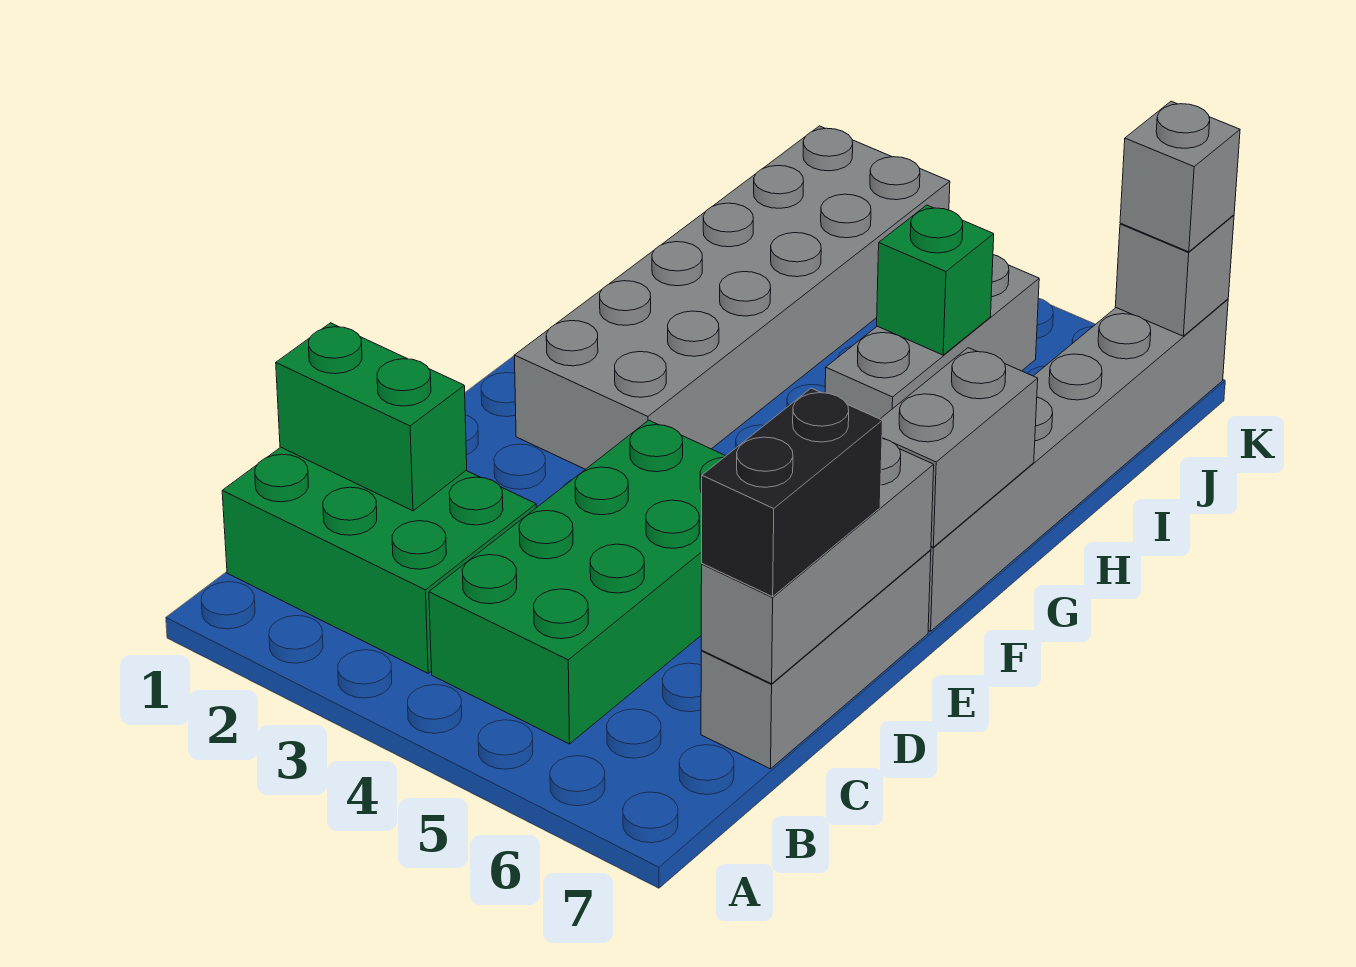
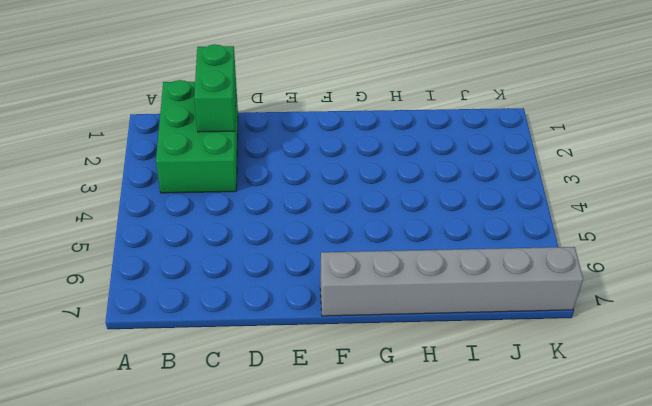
none -> green brick B4:E5 level 1
none -> grey brick C7:E7 level 1
none -> grey brick F2:K3 level 1

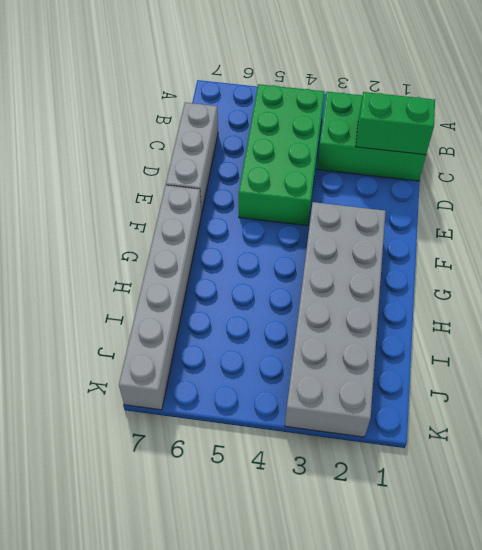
none -> grey brick H5:J5 level 1
none -> grey brick C7:E7 level 2
none -> grey brick F7:G7 level 2

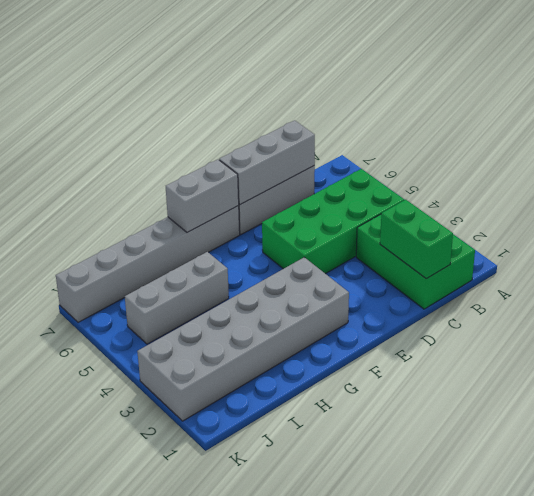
none -> green brick I5 level 2
none -> grey brick K7 level 2
none -> black brick C7:D7 level 3

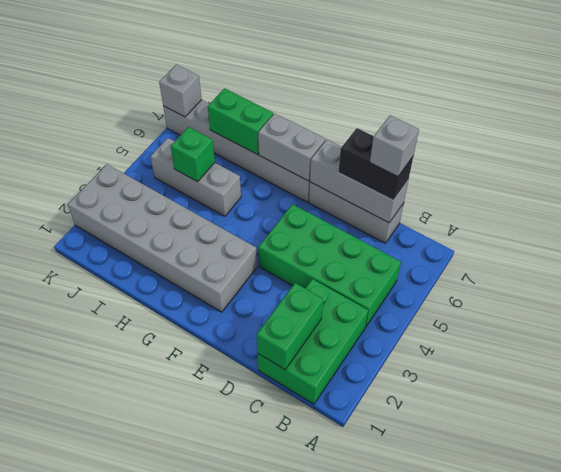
grey brick C7 level 4 -> grey brick K7 level 3
green brick H7:I7 level 2 -> none

